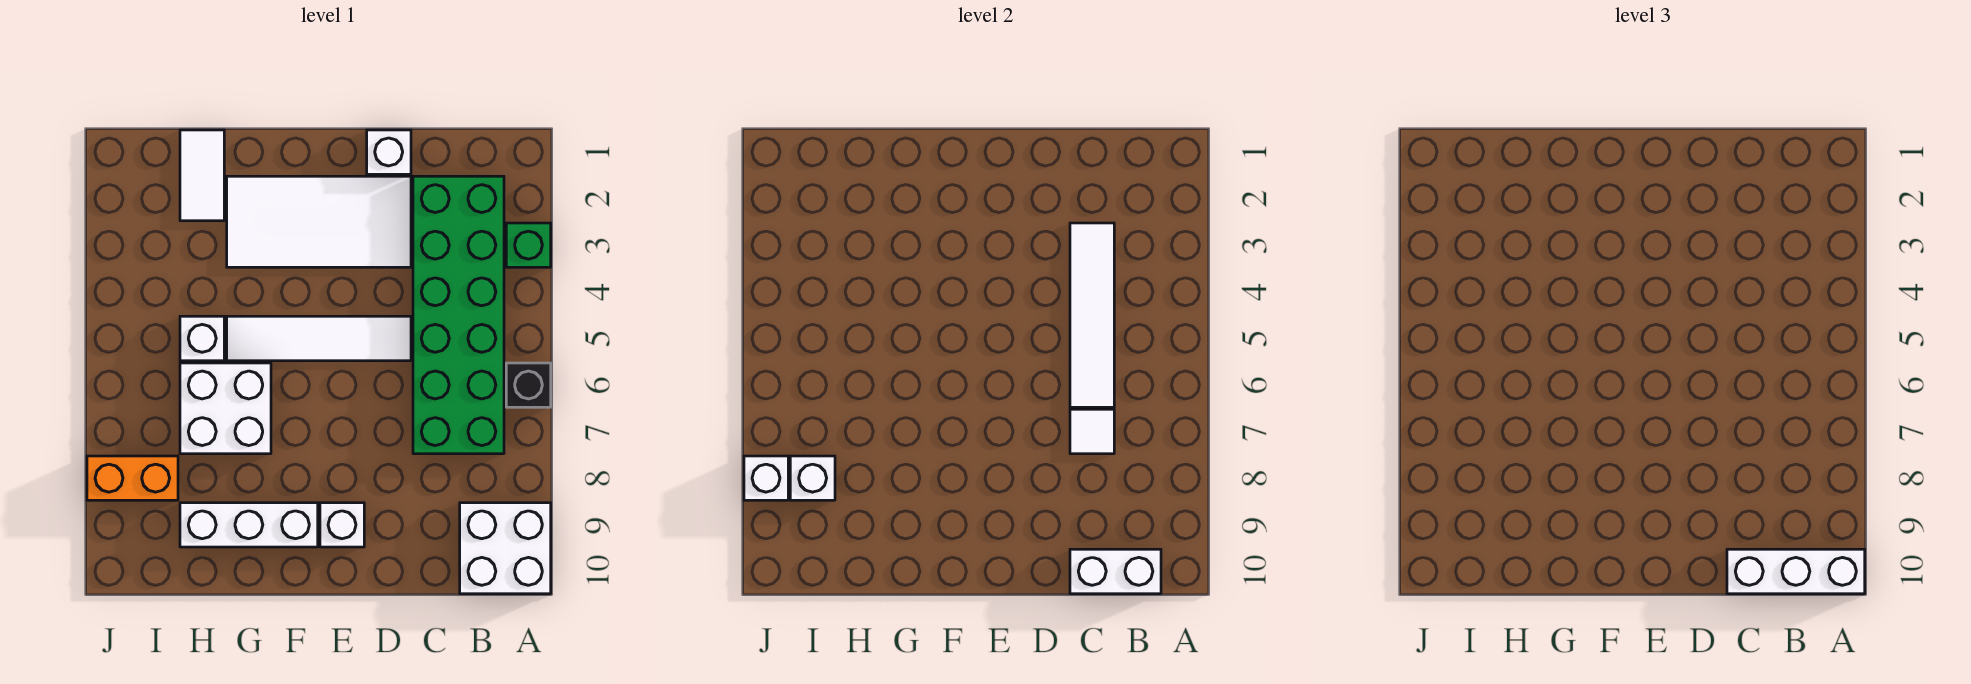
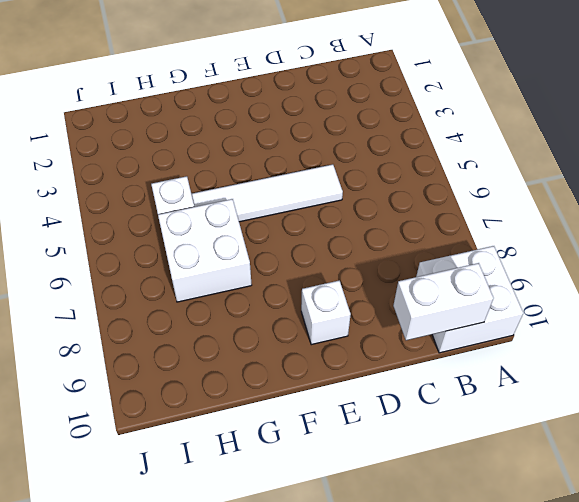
none -> green brick A3 level 1
none -> black brick A6 level 1
none -> green brick B2:C7 level 1

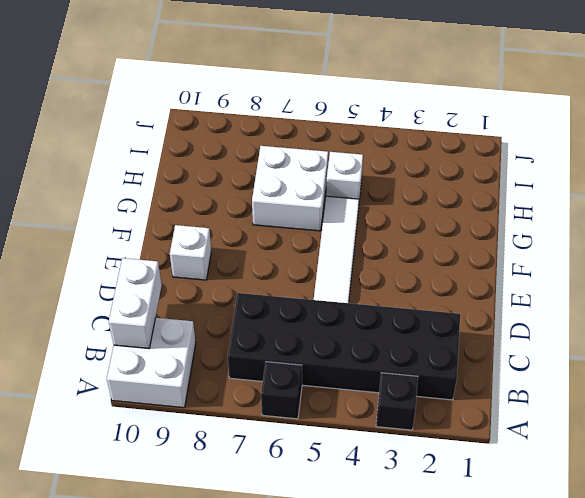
black brick A3 level 1 -> green brick A3 level 1
black brick B2:C7 level 1 -> green brick B2:C7 level 1
none -> white brick D1 level 1
none -> white tile D2:G3 level 1
none -> white brick F9:H9 level 1

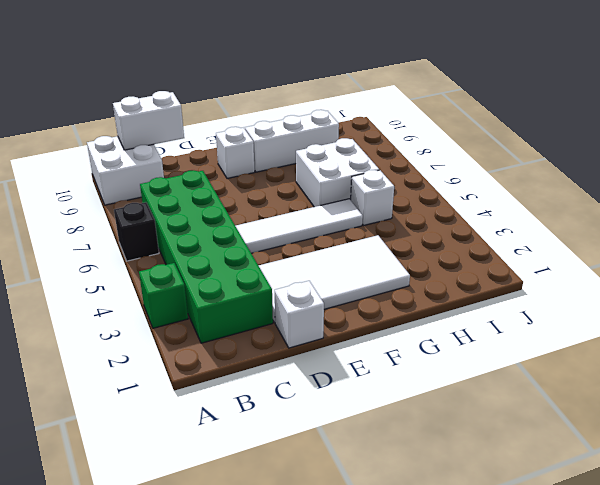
none -> white tile H1:H2 level 1
none -> orange brick I8:J8 level 1
none -> white tile C3:C6 level 2

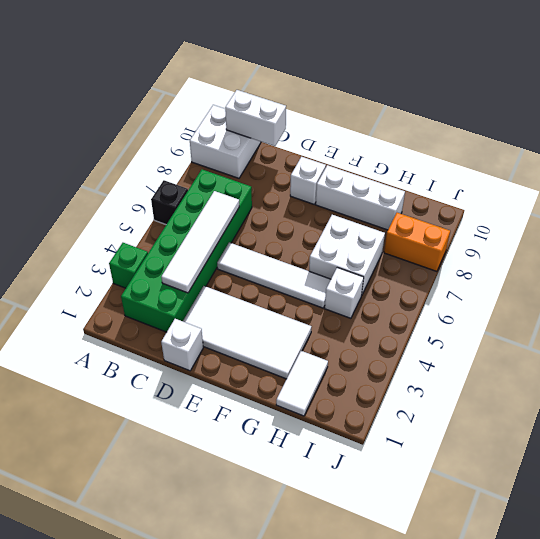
none -> white tile C7 level 2
none -> white brick I8 level 2
none -> white brick J8 level 2

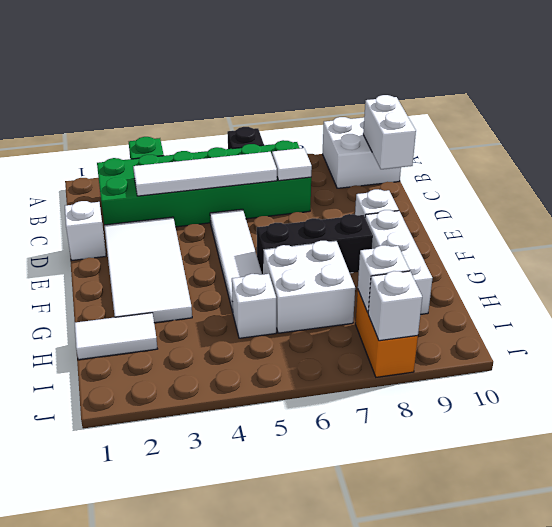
black brick F6:F8 level 1 -> none
none -> white brick A10:C10 level 3

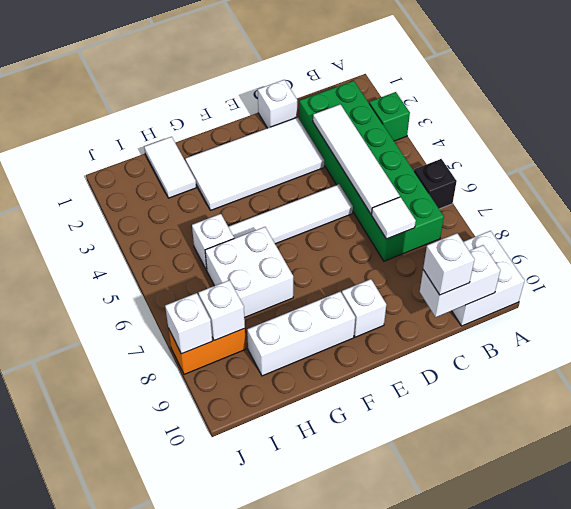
white brick C10 level 3 -> white brick A10:C10 level 3

